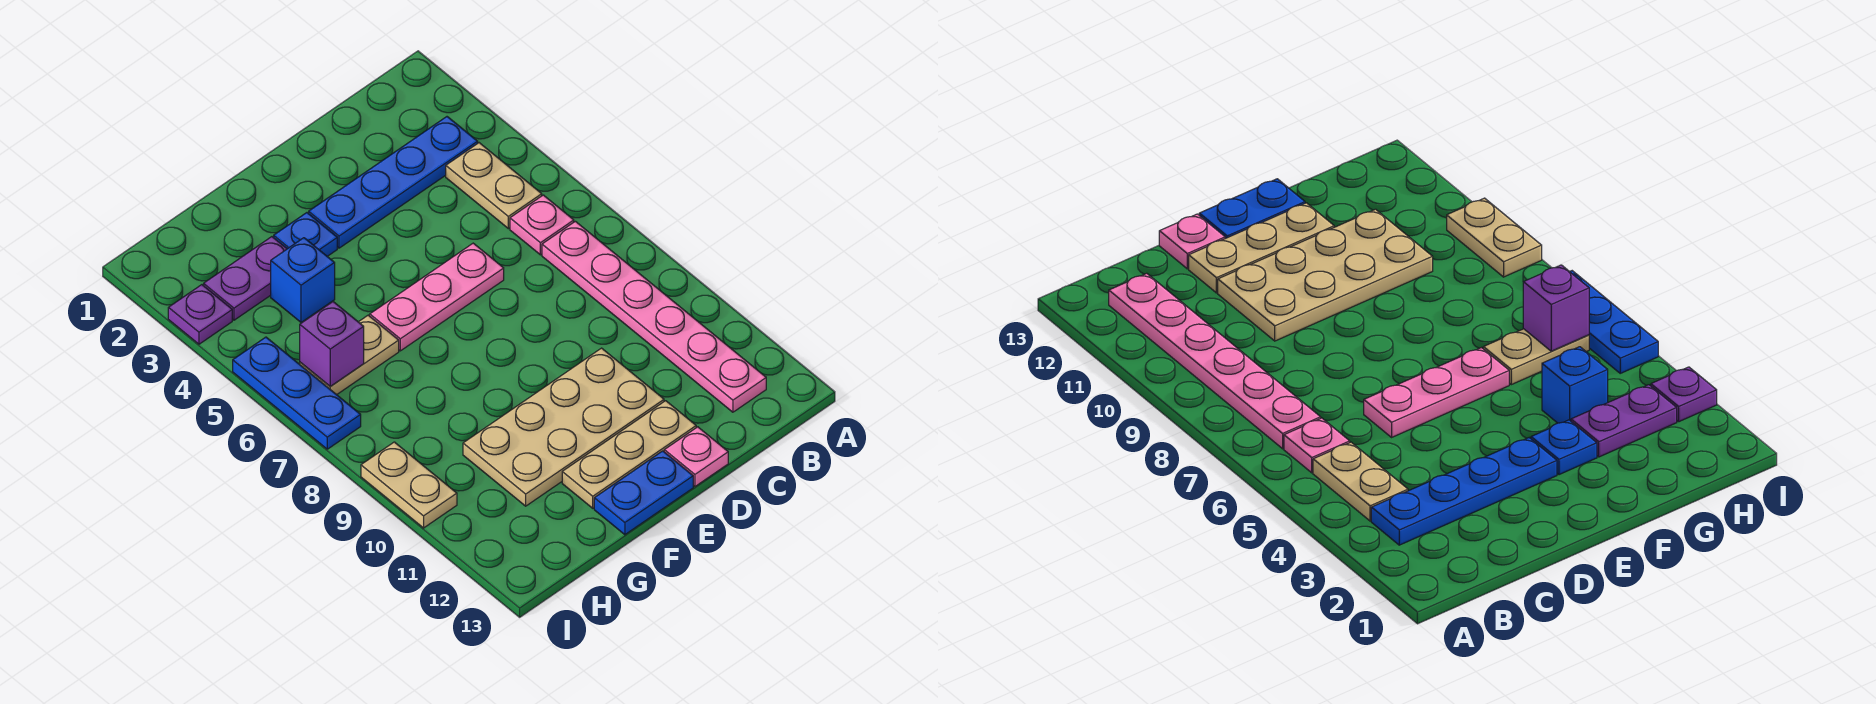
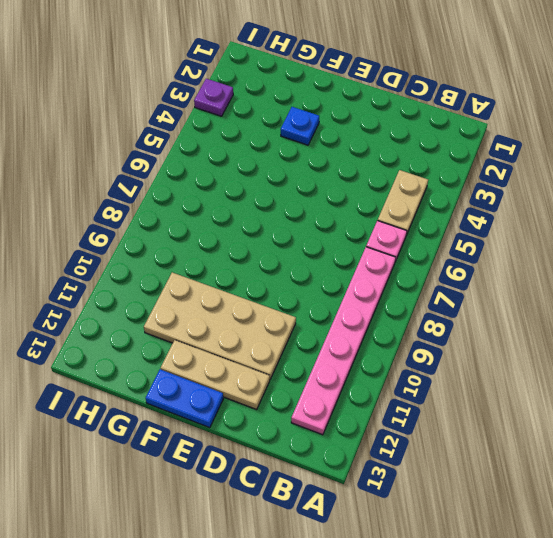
none -> blue plate B3:E3 level 1
none -> pink plate D6:F6 level 1
none -> pink plate D13 level 1

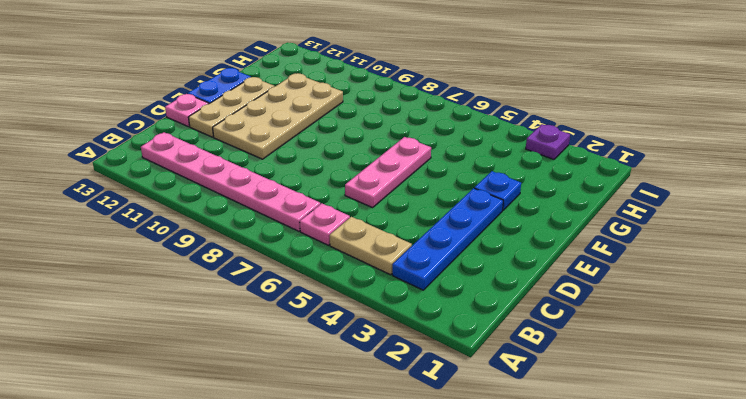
none -> purple plate G3:H3 level 1
none -> blue brick G4 level 1
none -> tan plate G6:H6 level 1

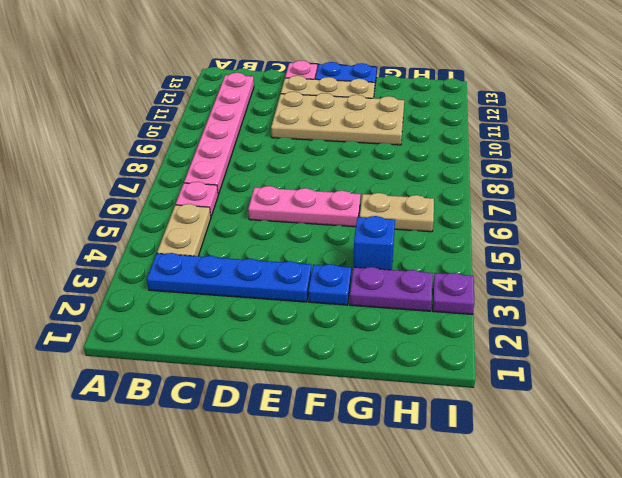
none -> blue plate I5:I7 level 1
none -> tan plate I9:I10 level 1
none -> purple brick H6 level 2

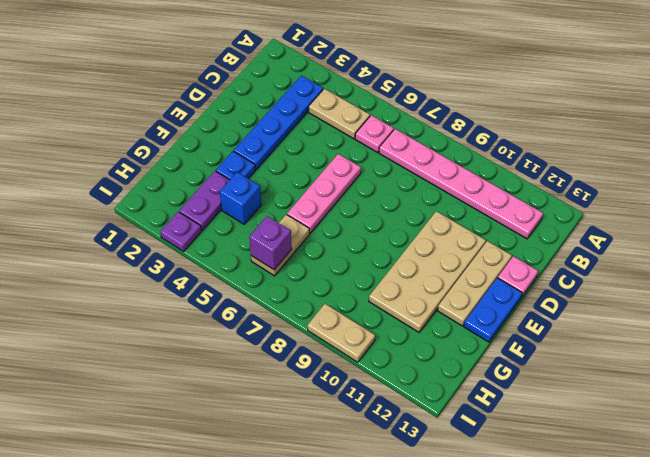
none -> blue plate I5:I7 level 1

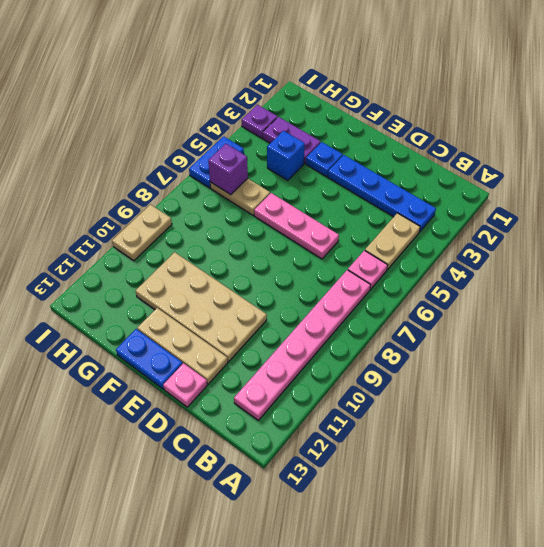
blue plate I5:I6 level 1 -> blue plate I5:I7 level 1

